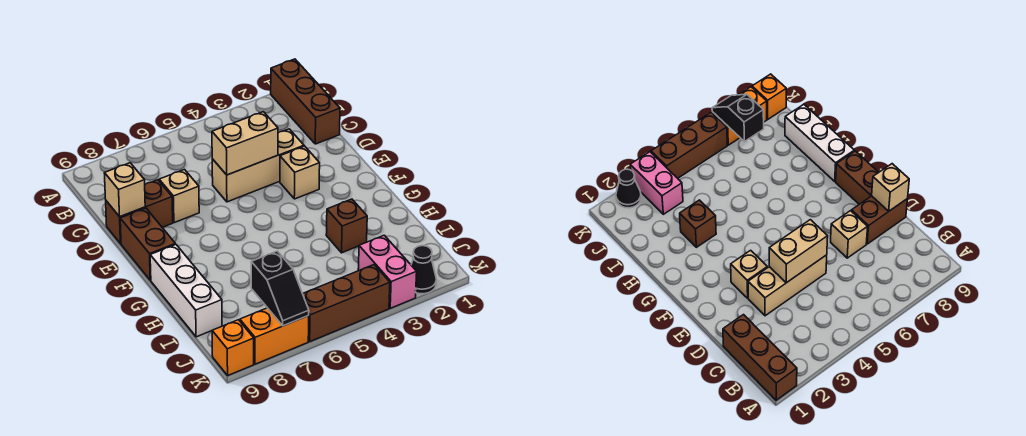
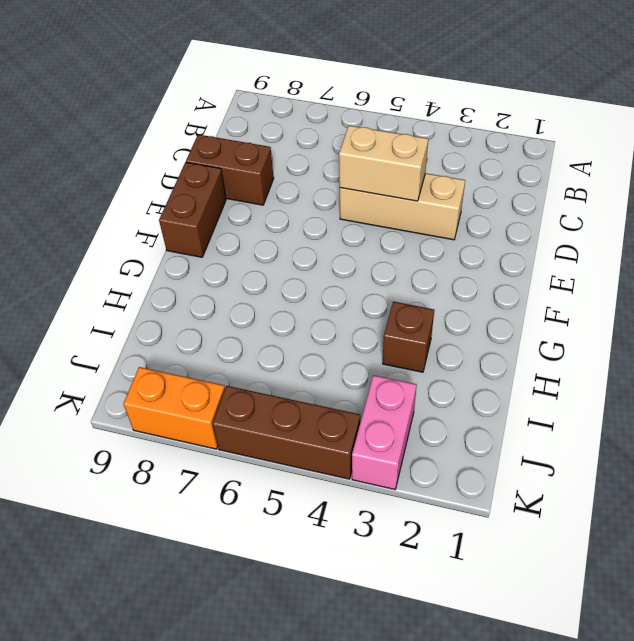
none -> brown brick A1:C1 level 1
none -> tan brick D7 level 1
none -> tan brick E3 level 1

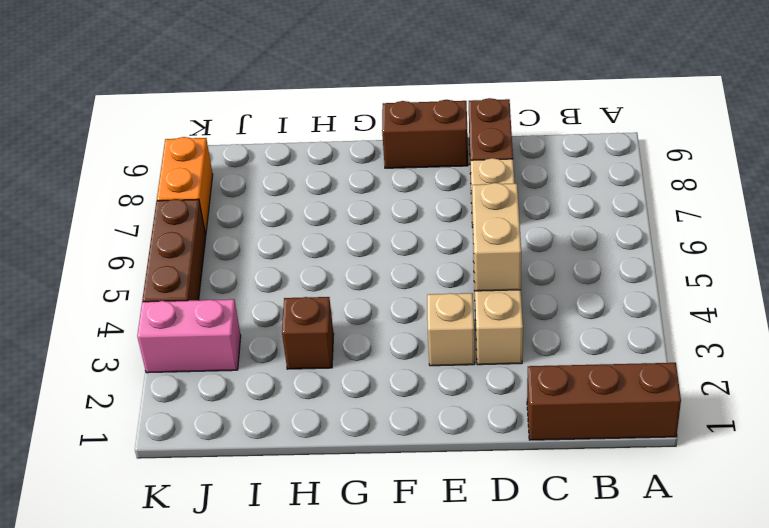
none -> white brick G9:I9 level 1
none -> black cone K2 level 1
none -> orange brick K9 level 1

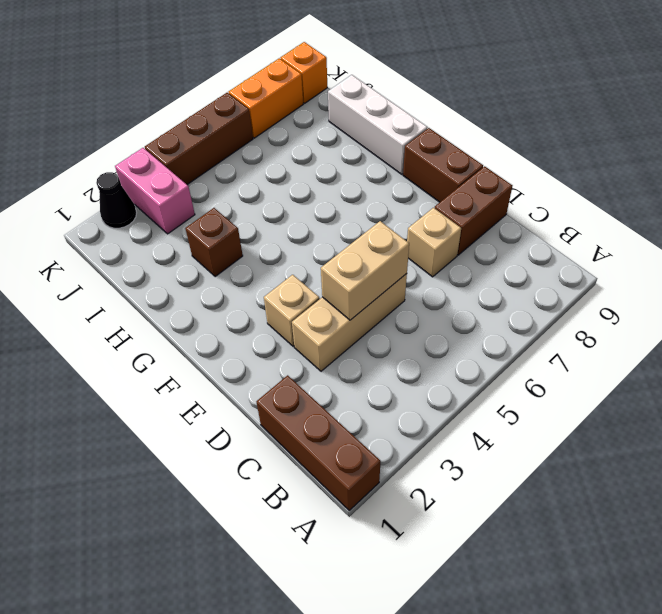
none -> tan brick D9 level 2
none -> black slope J7:K7 level 2 top J

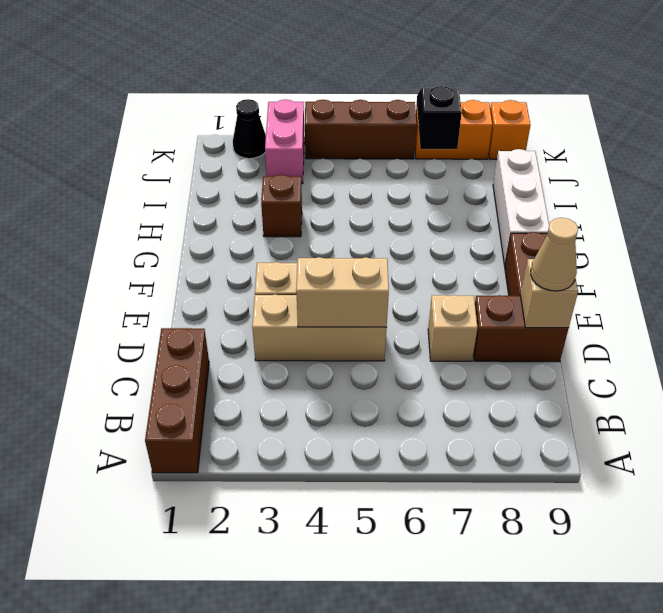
tan cone D9 level 3 -> none

